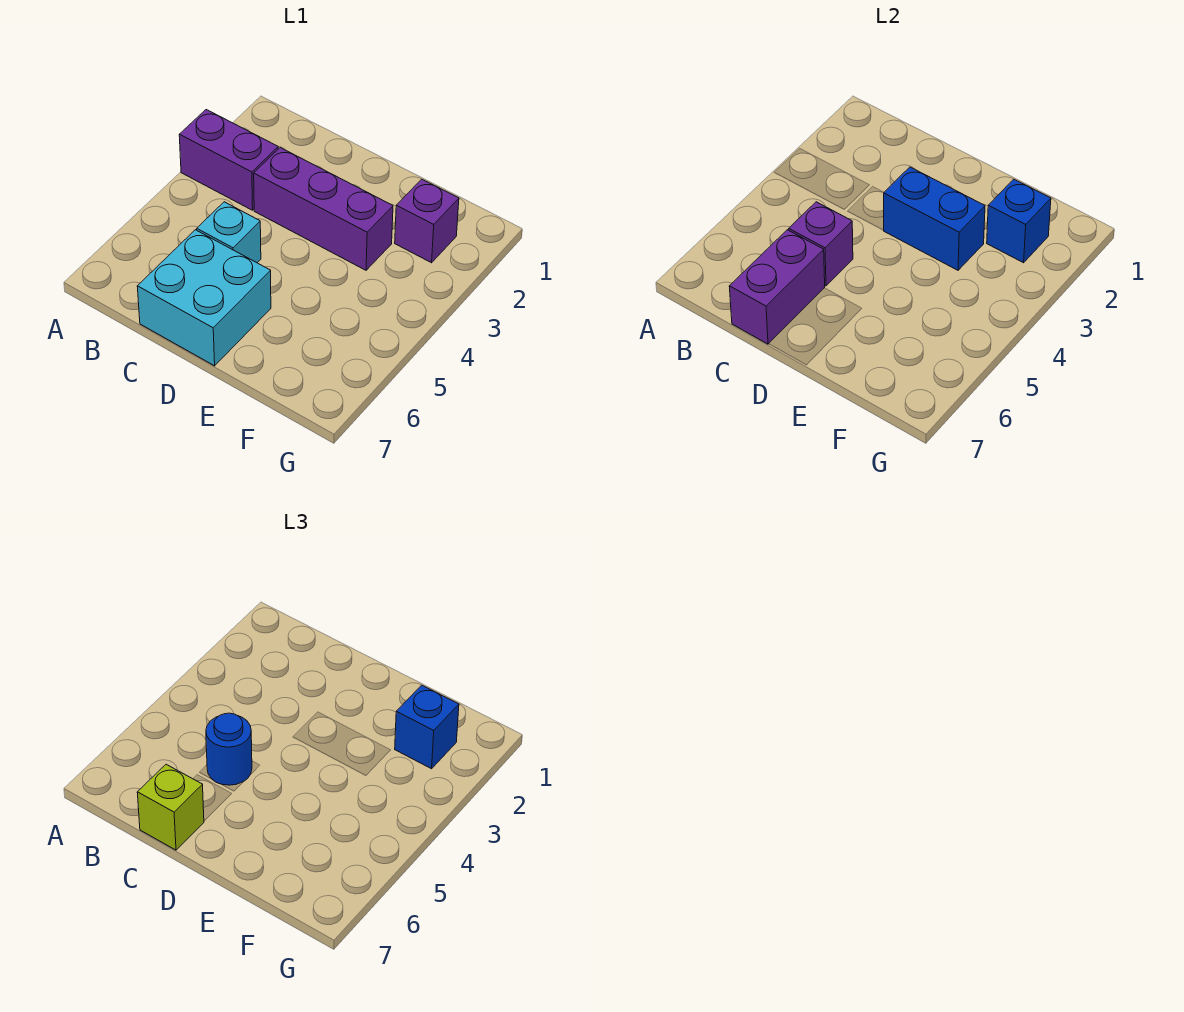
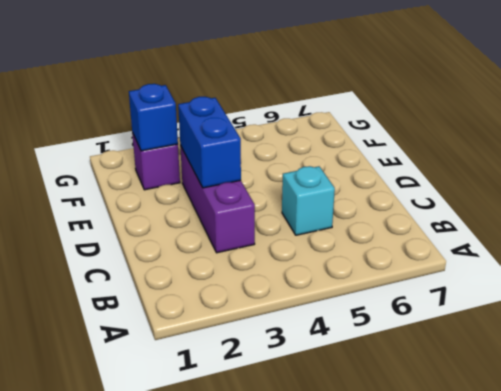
none -> purple brick A3:B3 level 1
none -> cyan brick C6:D7 level 1
none -> purple brick C5 level 2

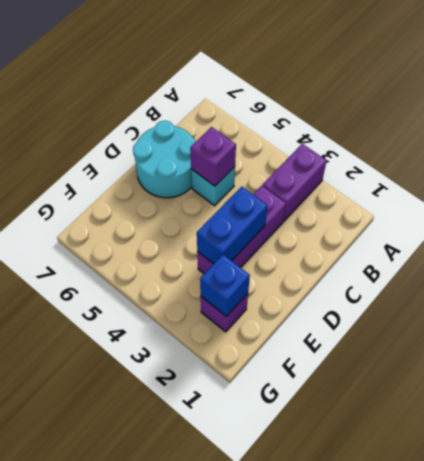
cyan round brick C6:D7 level 1 -> cyan brick C6:D7 level 1
none -> purple brick C6:C7 level 2
none -> blue round brick C5 level 3
none -> lime brick C7 level 3

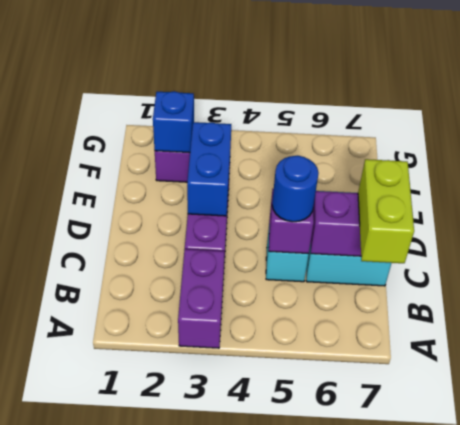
lime brick B7:C7 level 3 -> lime brick C7 level 3
none -> blue brick F2 level 3

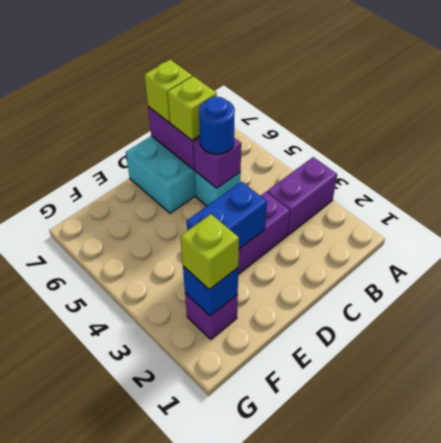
lime brick C6 level 3 -> none
lime brick F2 level 3 -> blue brick F2 level 3

